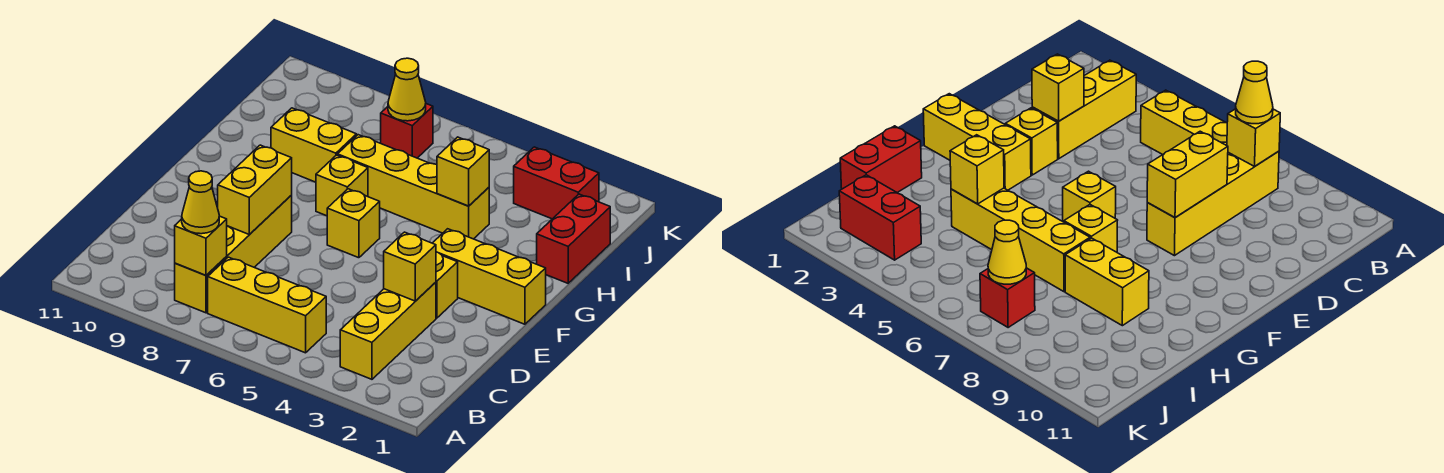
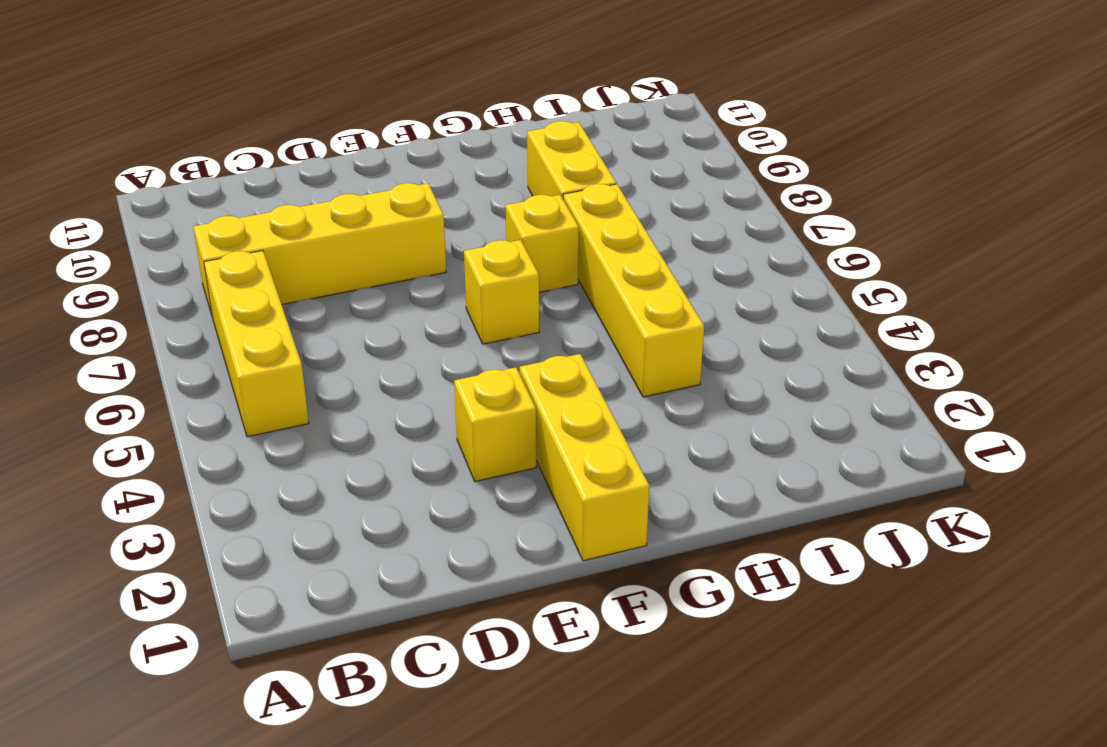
none -> yellow brick B3:D3 level 1
none -> red brick H1:I1 level 1
none -> red brick J2:J3 level 1

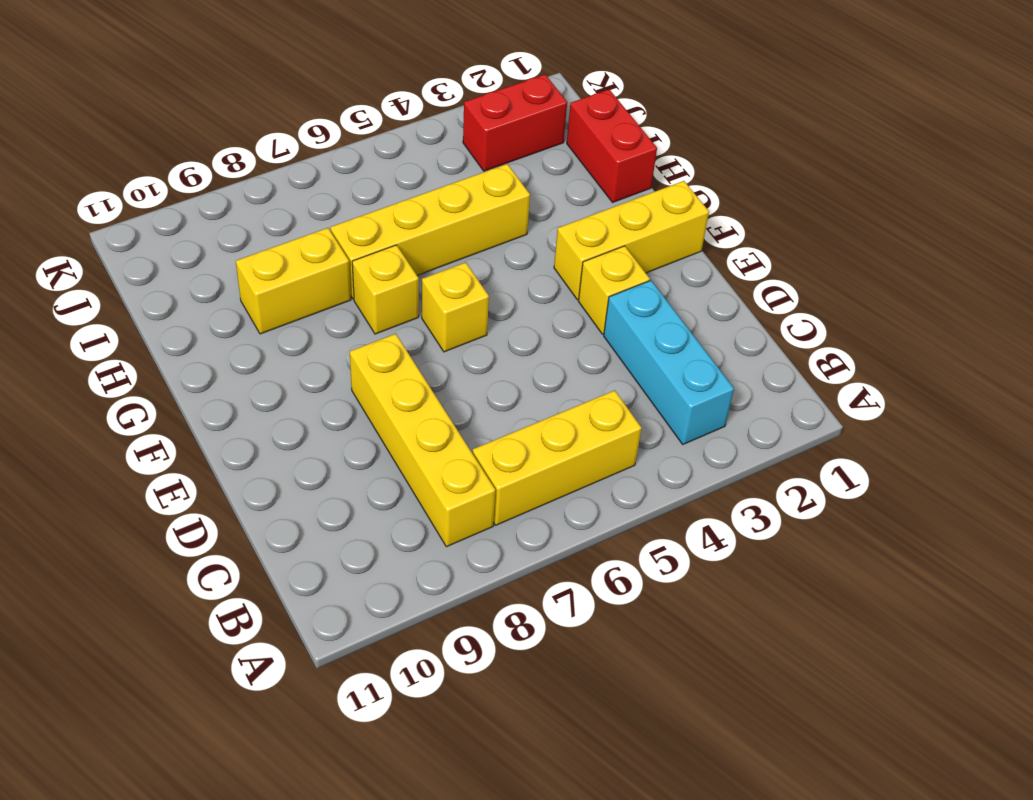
cyan brick B3:D3 level 1 -> yellow brick B3:D3 level 1
none -> red brick J7 level 1
none -> yellow brick B8 level 2
none -> yellow brick D3 level 2

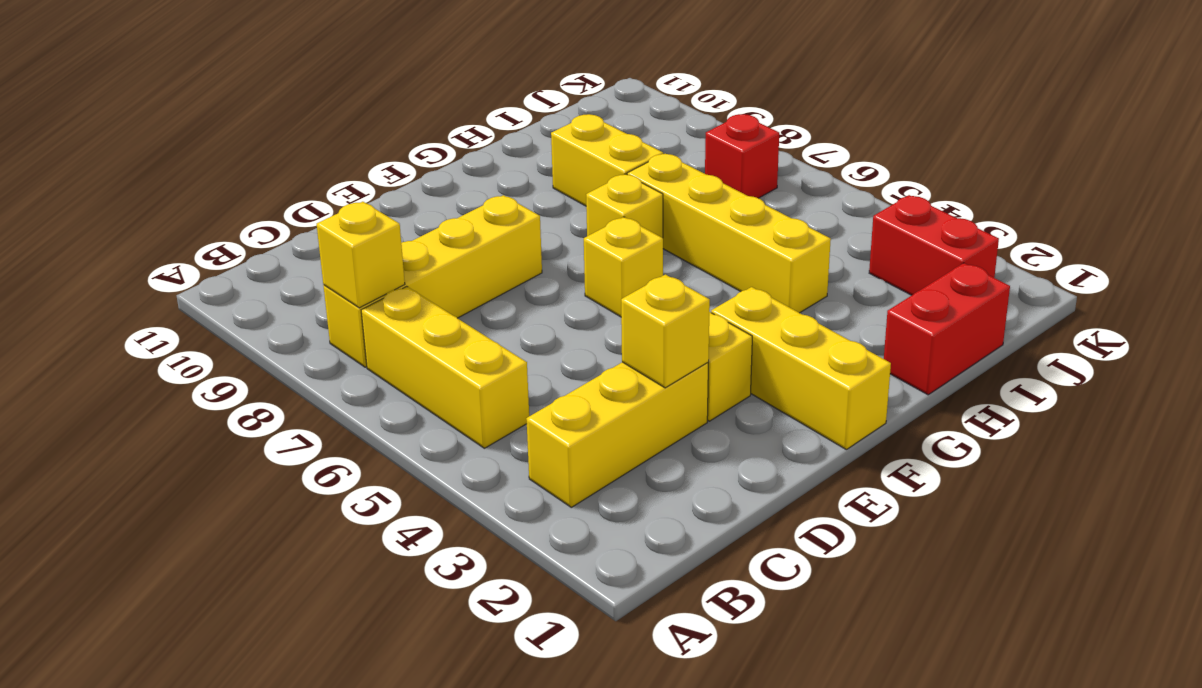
none -> yellow brick D8:E8 level 2
none -> yellow brick H4 level 2
none -> yellow cone J7 level 2

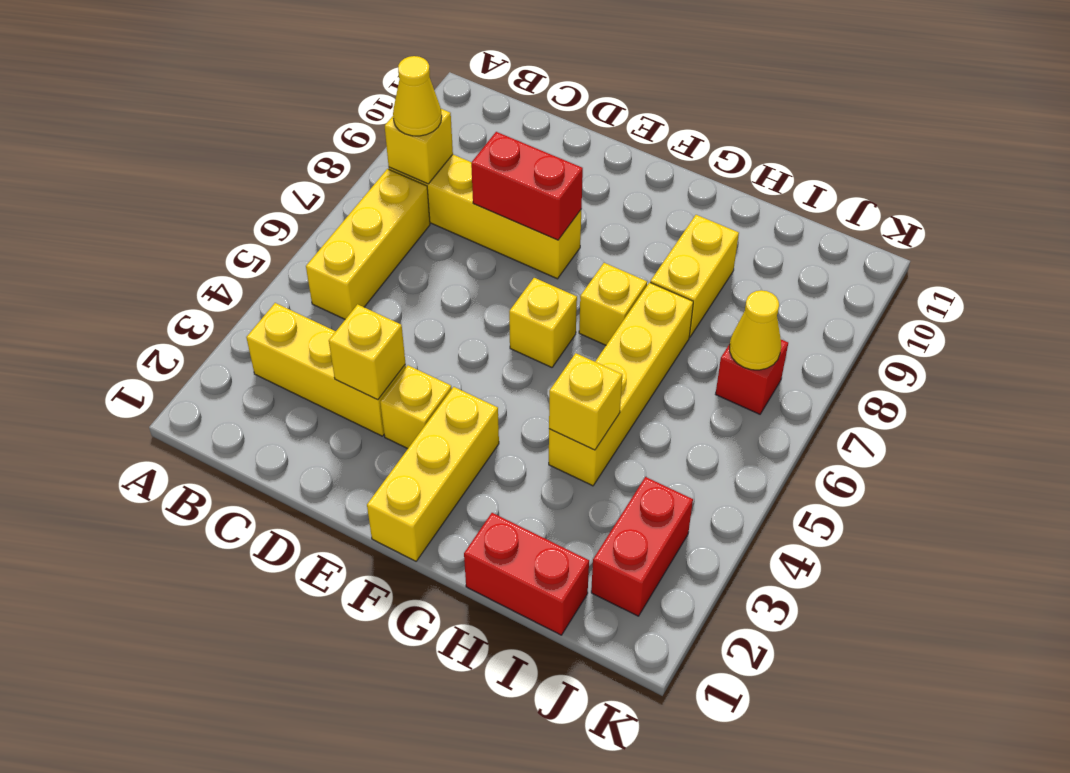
red brick D8:E8 level 2 -> yellow brick D8:E8 level 2

